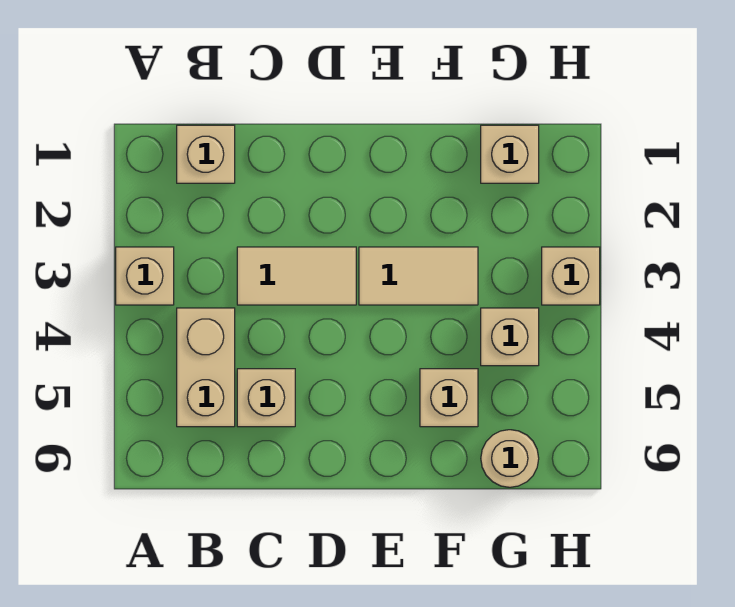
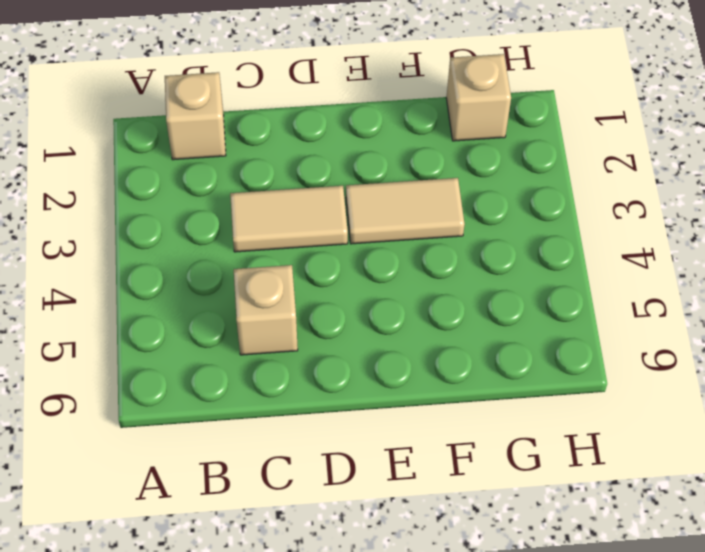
none -> tan brick A3 level 1
none -> tan brick B4:B5 level 1

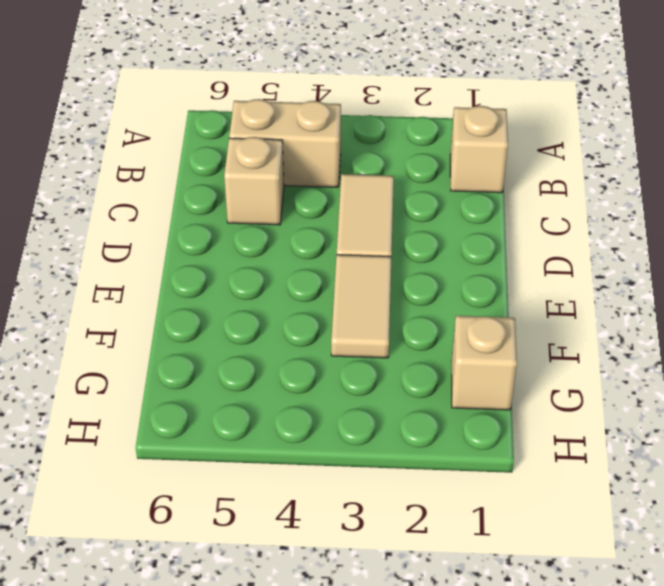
none -> tan brick A3 level 1
none -> tan brick F5 level 1

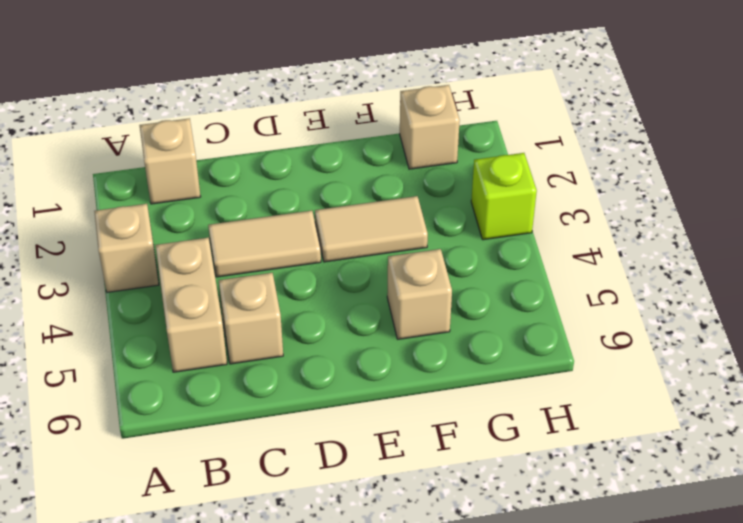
lime brick H3 level 1 -> tan brick H3 level 1
none -> tan brick G4 level 1
none -> tan round brick G6 level 1

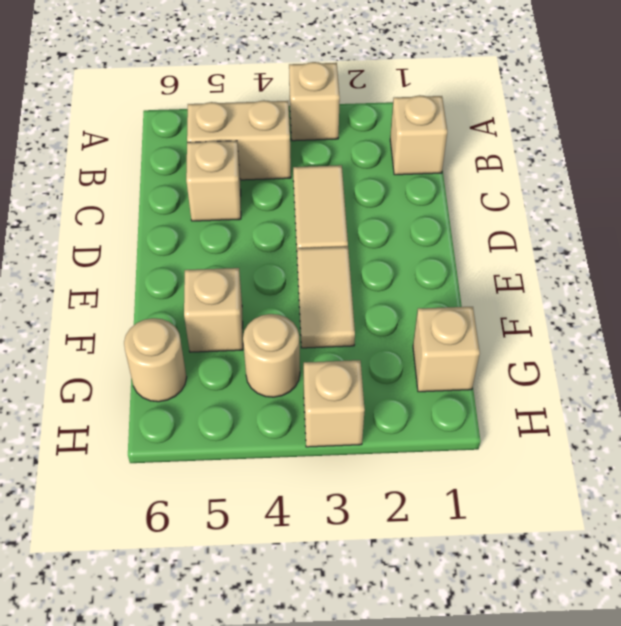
tan round brick G4 level 1 -> tan brick G4 level 1

